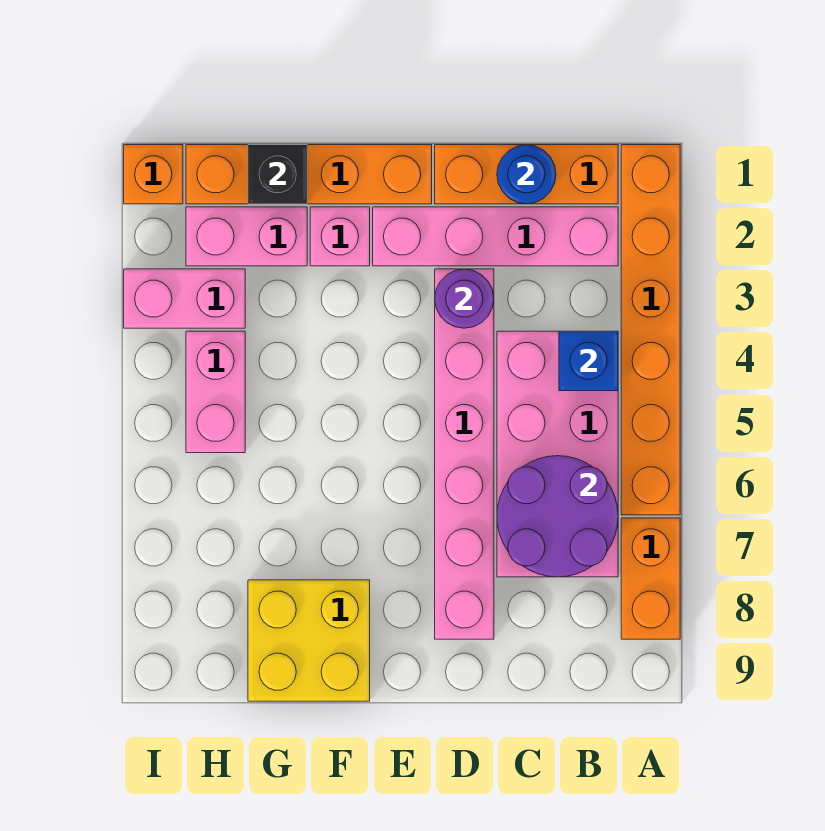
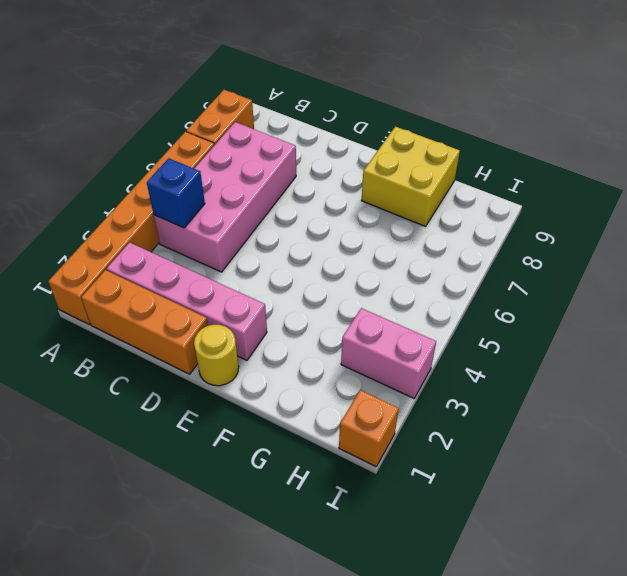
yellow round brick E1 level 1 -> orange brick E1:H1 level 1
none -> pink brick D3:D8 level 1
none -> pink brick F2 level 1
none -> pink brick G2:H2 level 1

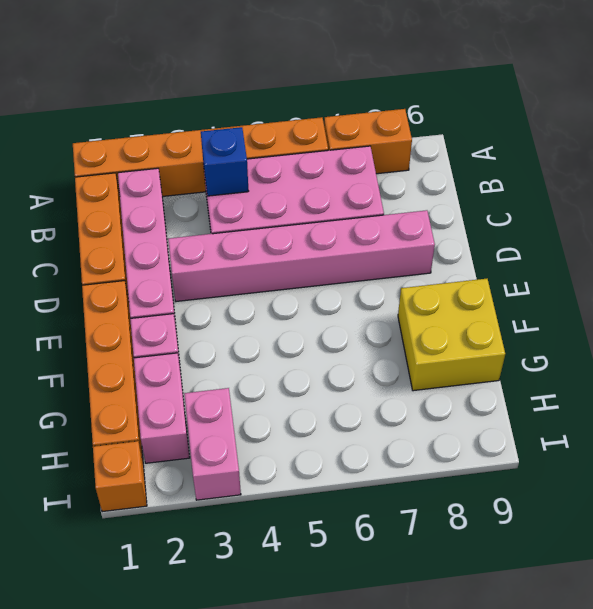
none -> pink brick H4:H5 level 1
none -> purple round brick B6:C7 level 2
none -> blue round brick C1 level 2

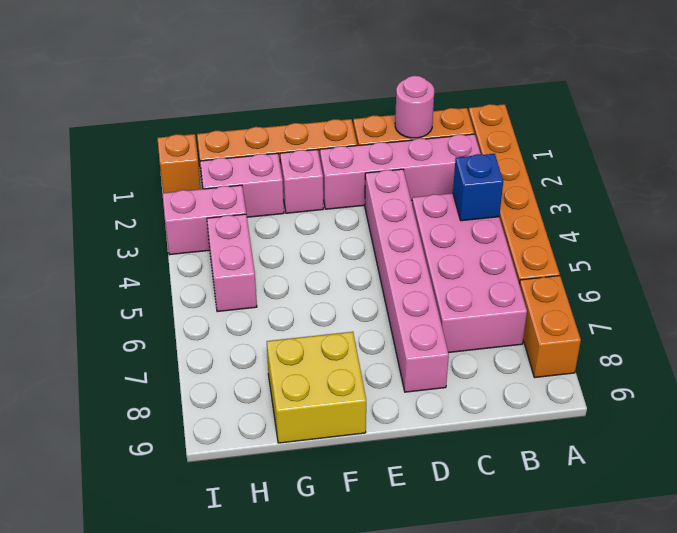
pink round brick C1 level 2 -> blue round brick C1 level 2
none -> purple round brick B6:C7 level 2
none -> purple round brick D3 level 2
none -> black brick G1 level 2

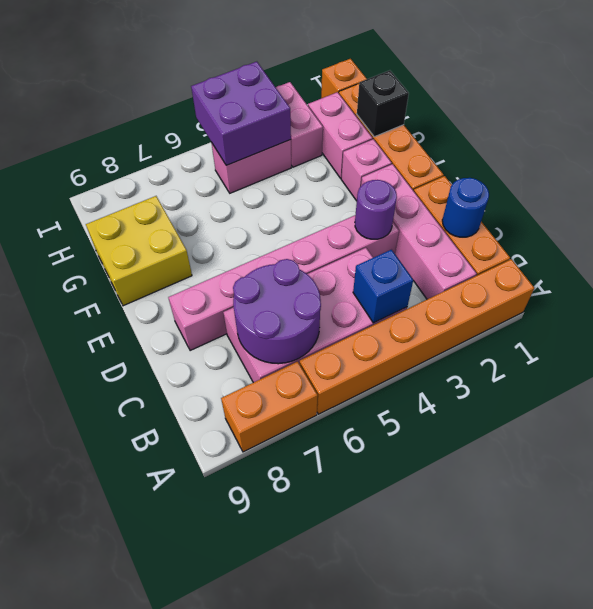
purple brick H4:I5 level 2 -> none

